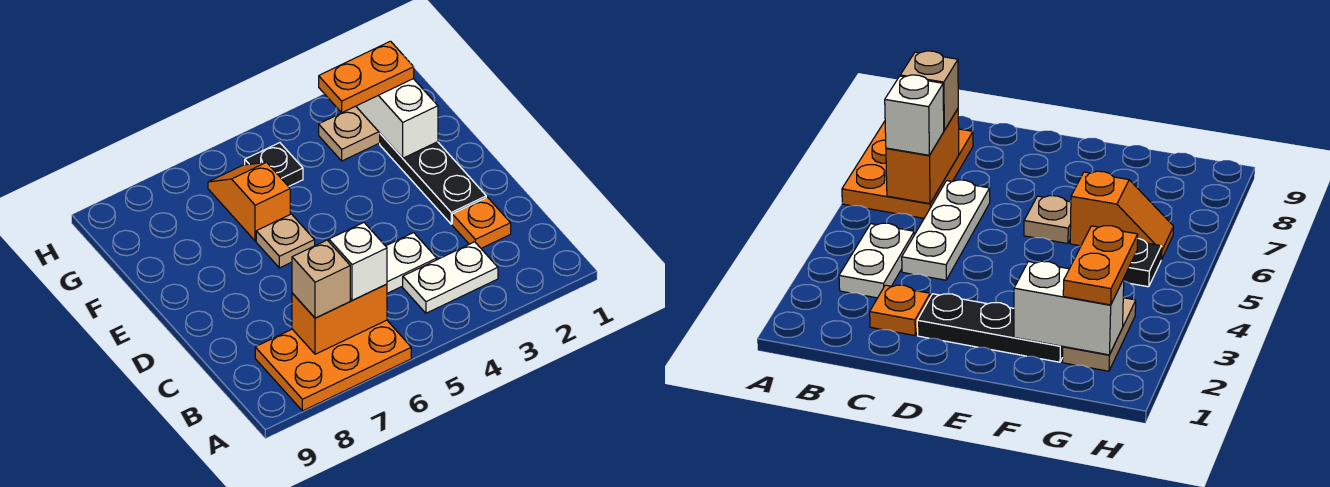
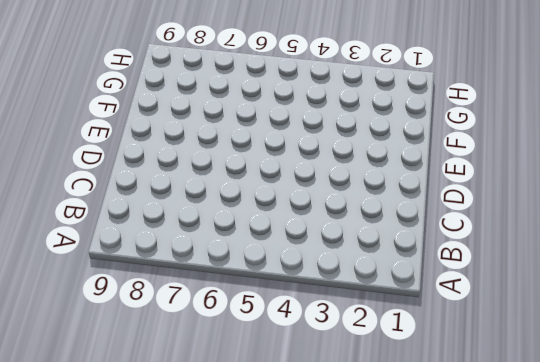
none -> orange plate A6:B8 level 1
none -> white plate B3:B4 level 1
none -> orange plate C2 level 1

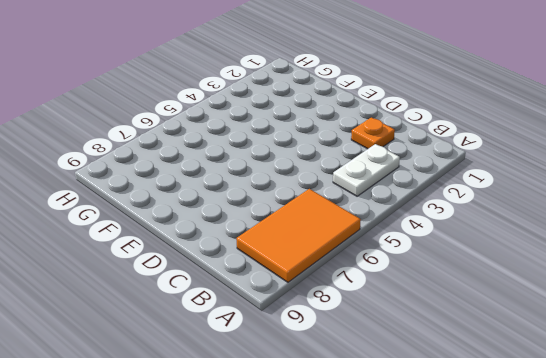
orange tile A6:B8 level 1 -> orange plate A6:B8 level 1
none -> white plate C4:C6 level 1
none -> black plate D2:F2 level 1
none -> tan plate E6 level 1

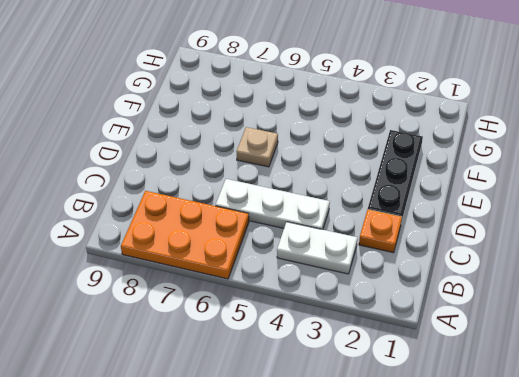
none -> orange slope F6:G6 level 1 top F
none -> tan plate G2:G3 level 1
none -> black plate G5 level 1

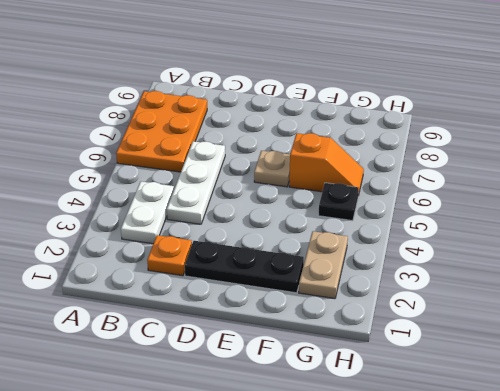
none -> orange brick B6:B7 level 2
none -> white brick F2:G2 level 2
none -> white brick B6 level 3

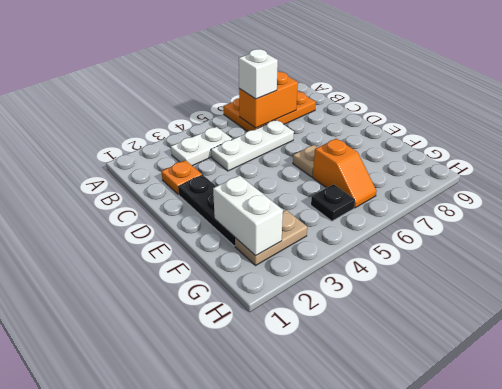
none -> tan brick B7 level 3
none -> orange plate G2:G3 level 3

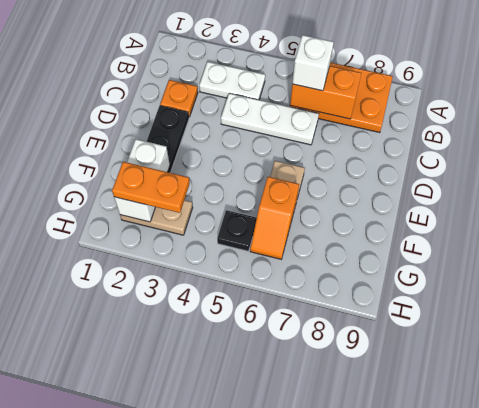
none -> tan brick B7 level 3

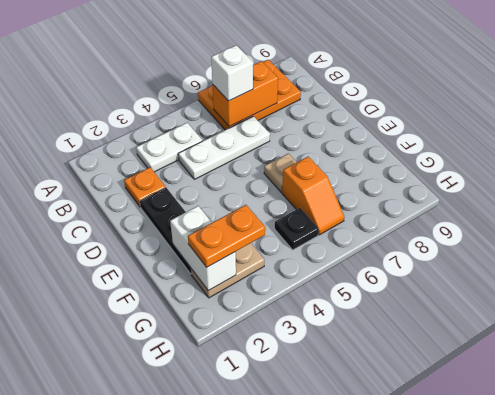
none -> tan brick B7 level 3

